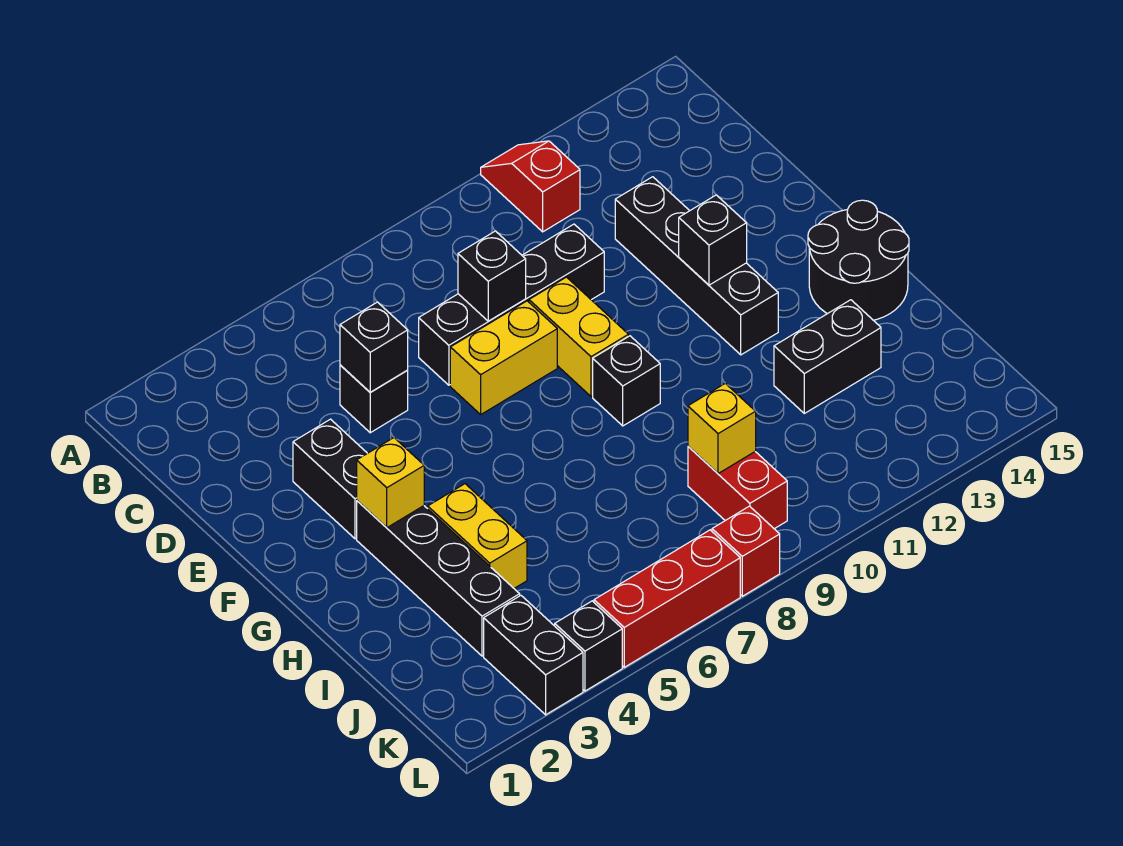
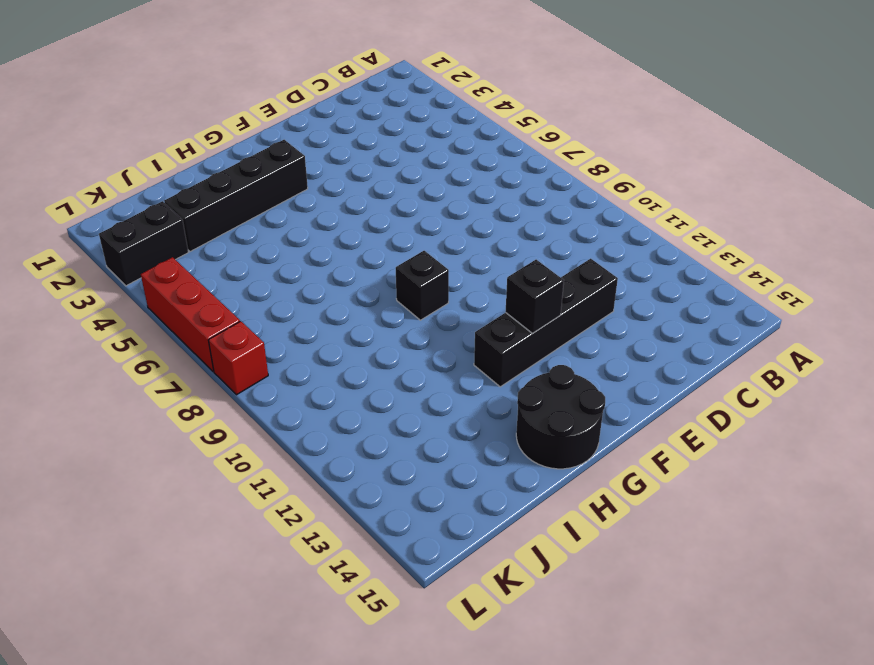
none -> red slope A11:B11 level 1 top B
none -> black brick D5 level 1
none -> black brick D7:D10 level 1

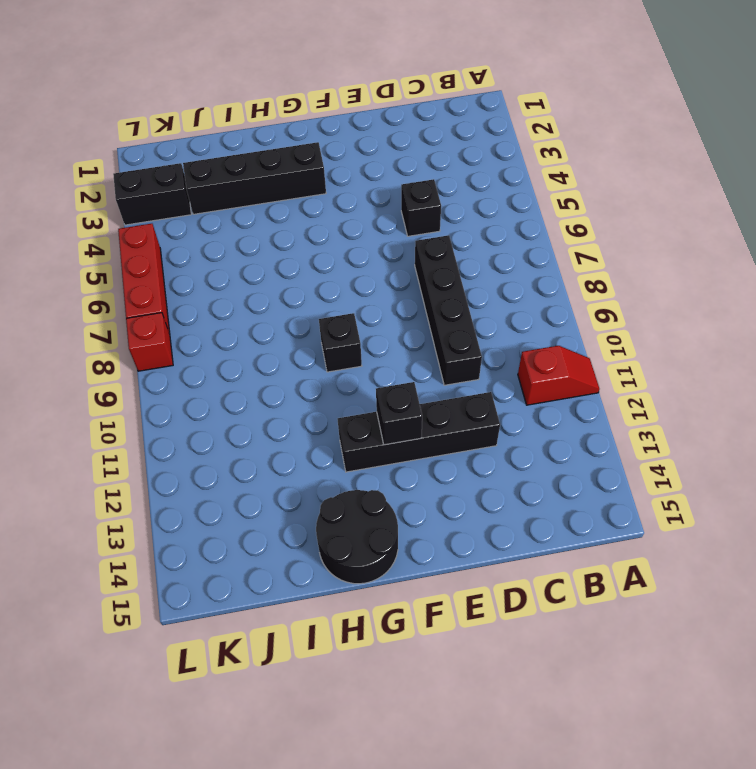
none -> black brick E3:F3 level 1
none -> yellow brick E7:E8 level 1
none -> yellow brick E9:F9 level 1

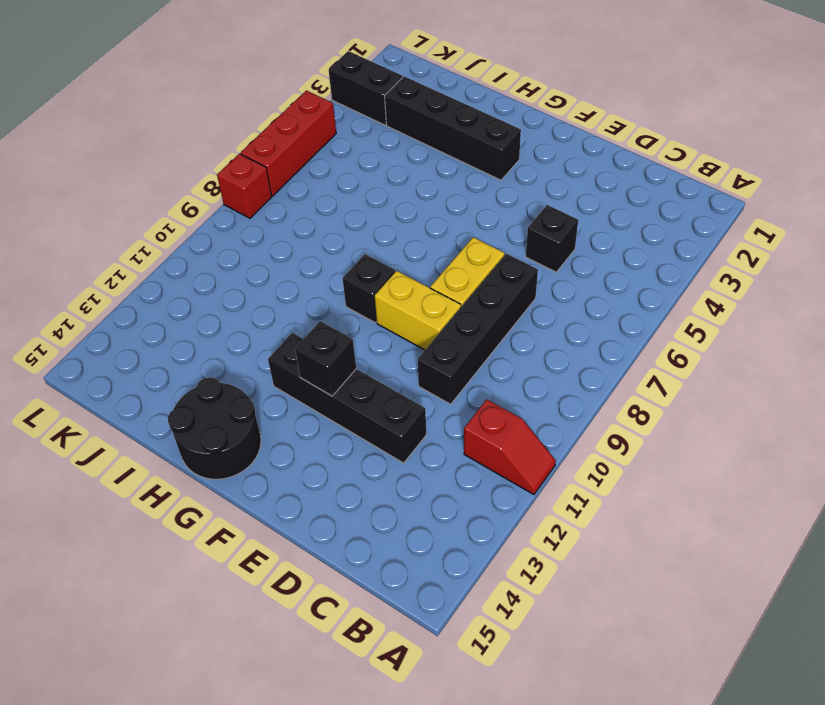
none -> black brick E3:F3 level 1
none -> yellow brick H4:I4 level 1
none -> black brick I12:I13 level 1

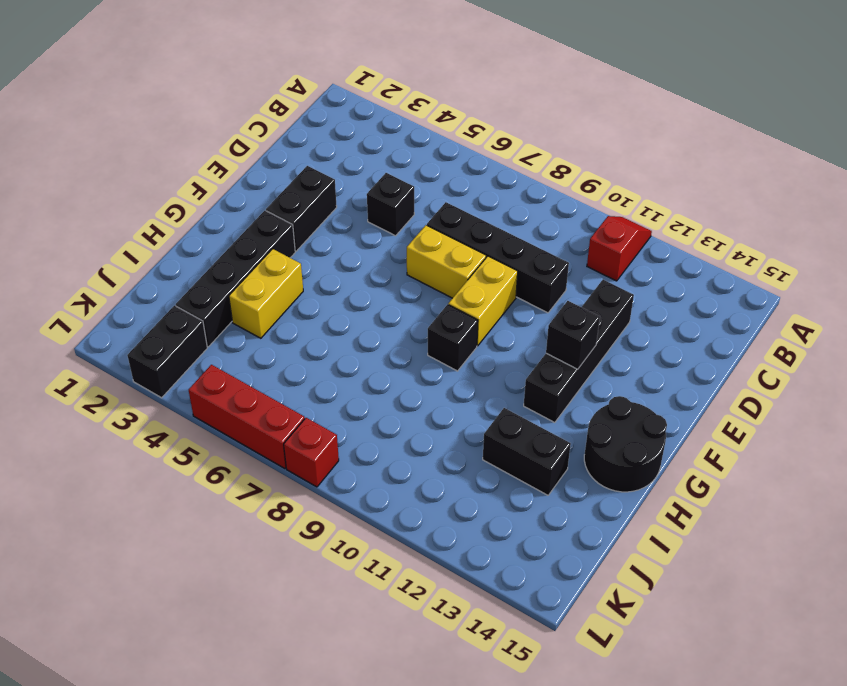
none -> red brick J9:K9 level 1
none -> black brick L4 level 1
none -> black brick D5 level 2

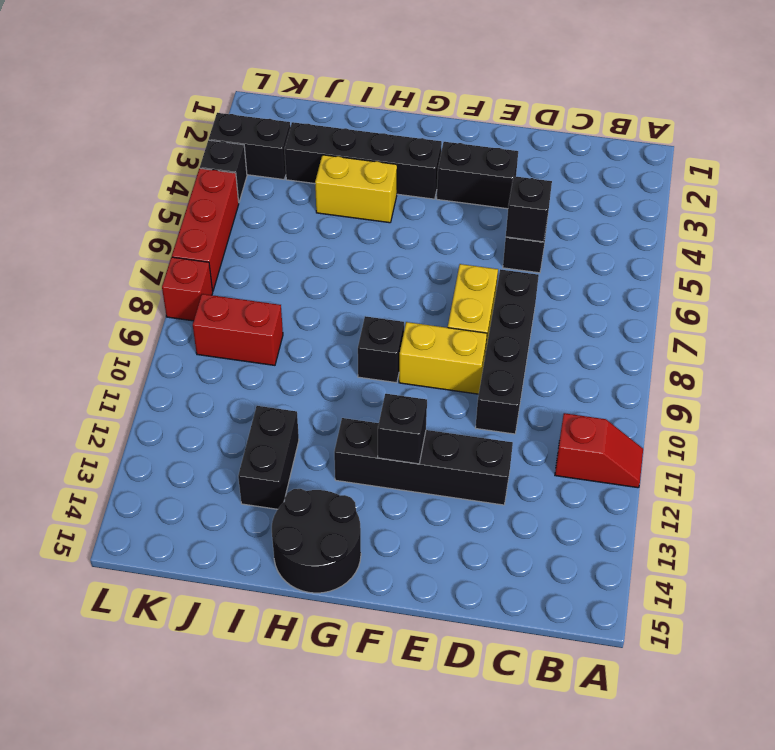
none -> black brick D8 level 2
none -> yellow brick G3 level 2
none -> yellow brick J9 level 2

